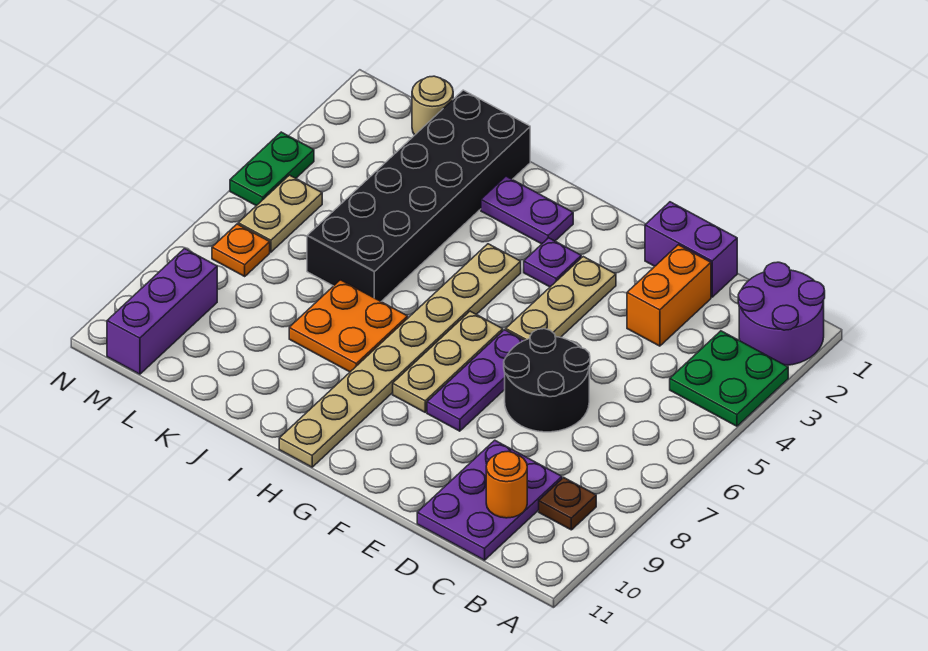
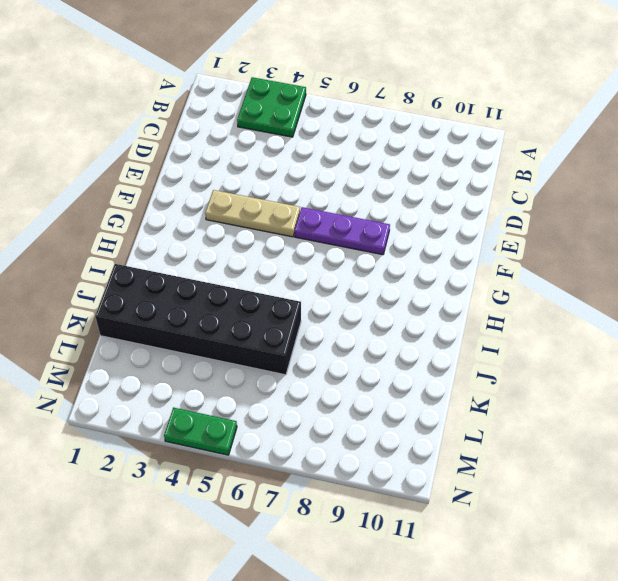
none -> purple round brick A1:B2 level 1
none -> brown plate B9 level 1
none -> purple plate C9:D11 level 1

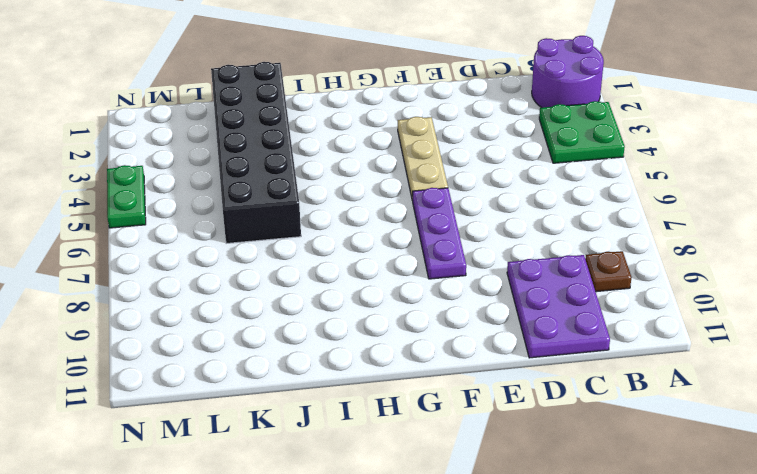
none -> purple brick D1:E1 level 1
none -> orange brick D2:D3 level 1
none -> black round brick D6:E7 level 1

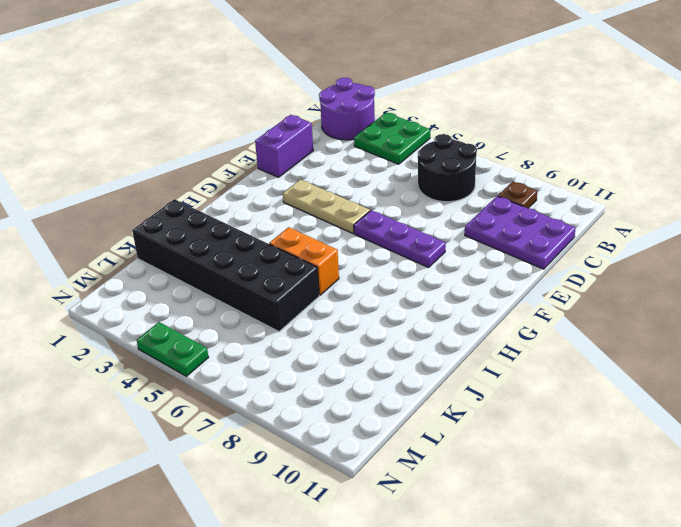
black round brick B6:C7 level 1 -> black round brick D6:E7 level 1
orange brick I5:I6 level 1 -> orange brick D2:D3 level 1
none -> purple plate G3 level 1
none -> tan plate G6:G8 level 1
none -> purple plate H2:I2 level 1

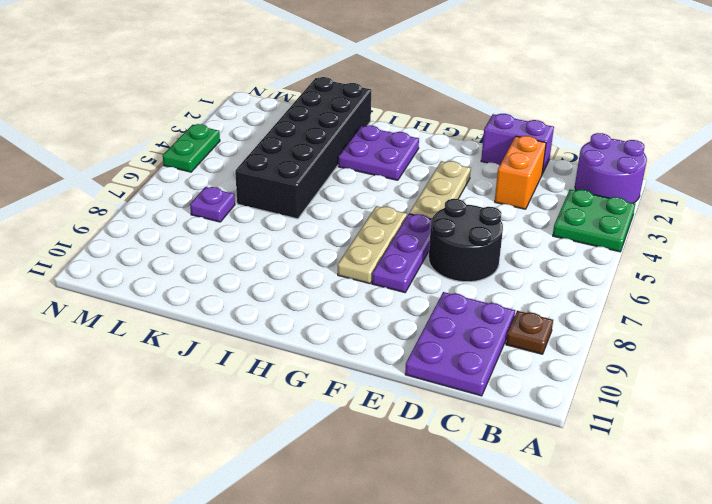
purple plate H2:I3 level 1 -> purple plate H2:I2 level 1
purple plate L7 level 1 -> purple plate G3 level 1
none -> tan plate H4:H11 level 1
none -> orange plate I7:J8 level 1
none -> tan round brick L1 level 1

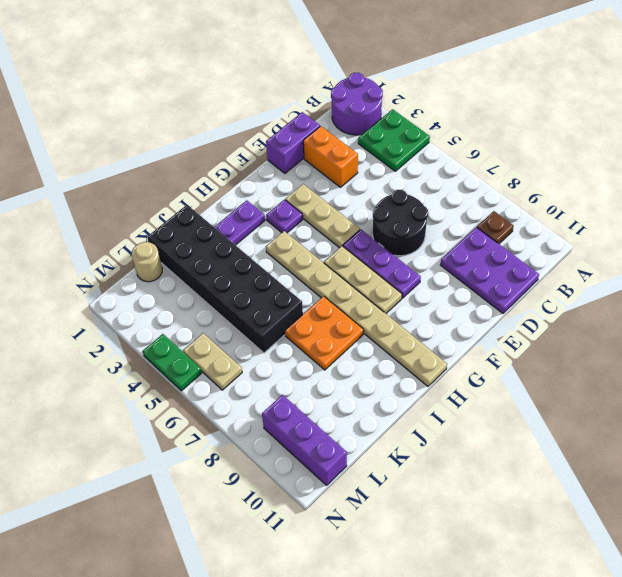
none -> orange plate M7 level 1
none -> orange round brick C10 level 2

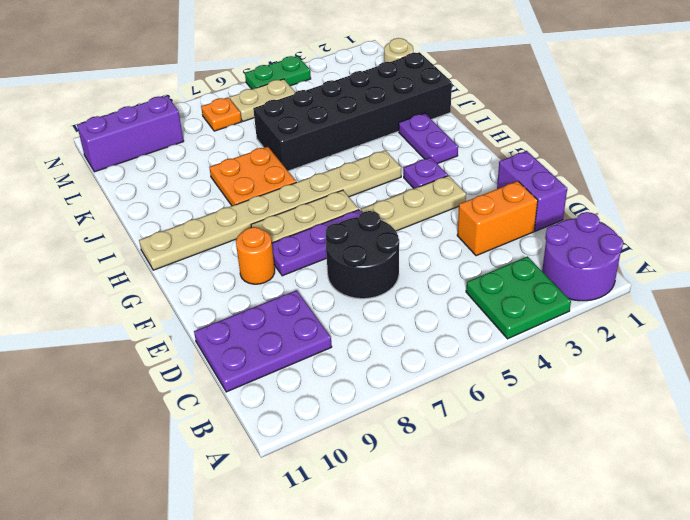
orange round brick F9 level 1 -> orange round brick C10 level 2
none -> brown plate B9 level 1

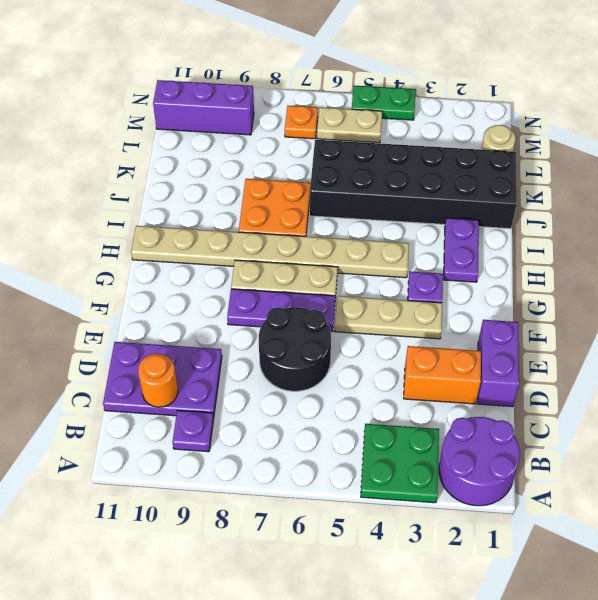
purple plate B9 level 1 -> brown plate B9 level 1

